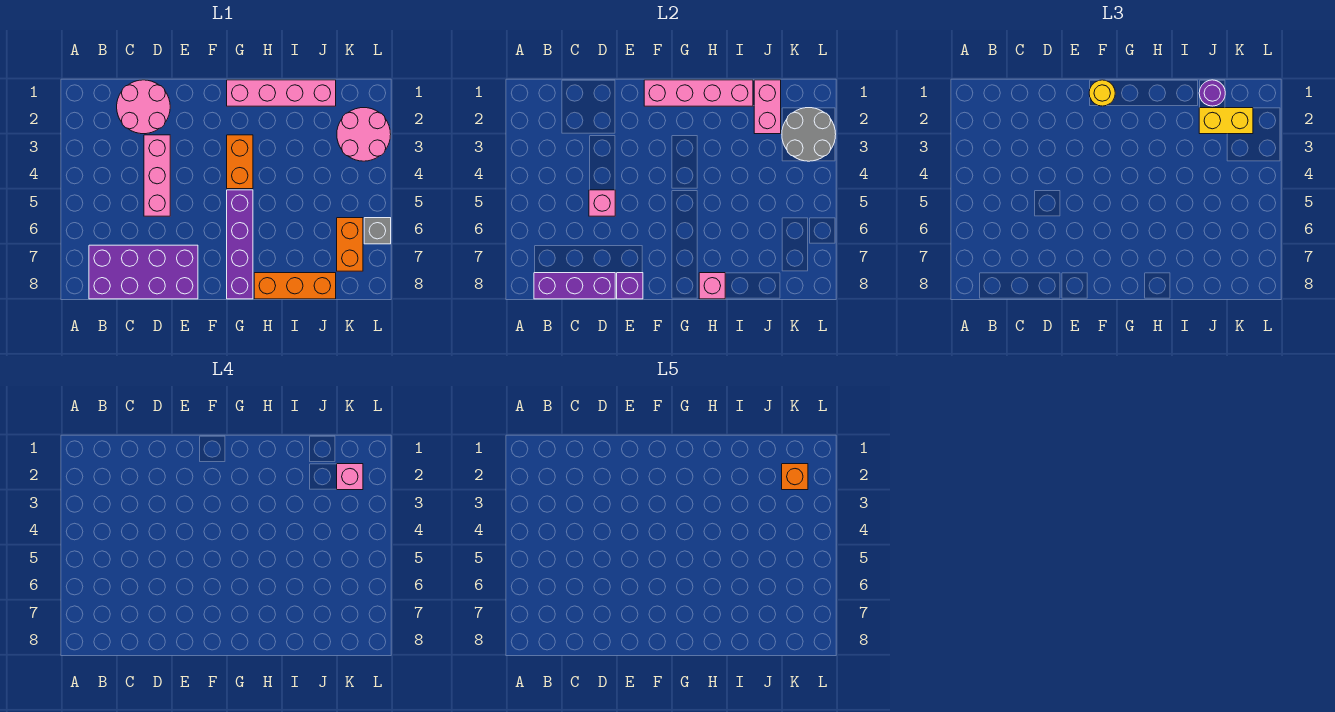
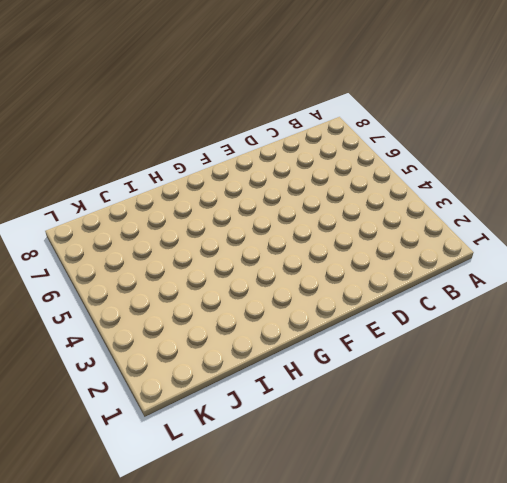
none -> purple brick B7:E8 level 1
none -> pink round brick C1:D2 level 1
none -> pink brick D3:D5 level 1

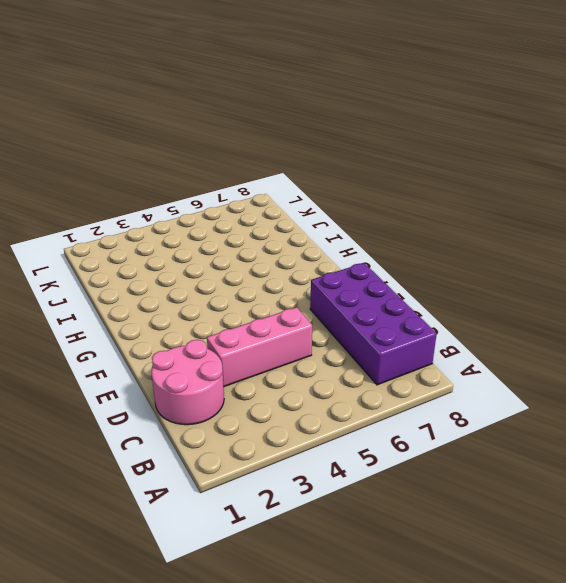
none -> pink brick G1:J1 level 1
none -> orange brick G3:G4 level 1
none -> purple brick G5:G8 level 1

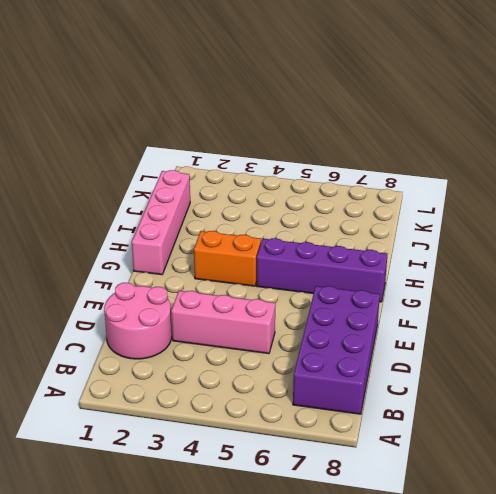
none -> orange brick H8:J8 level 1
none -> pink round brick K2:L3 level 1
none -> orange brick K6:K7 level 1

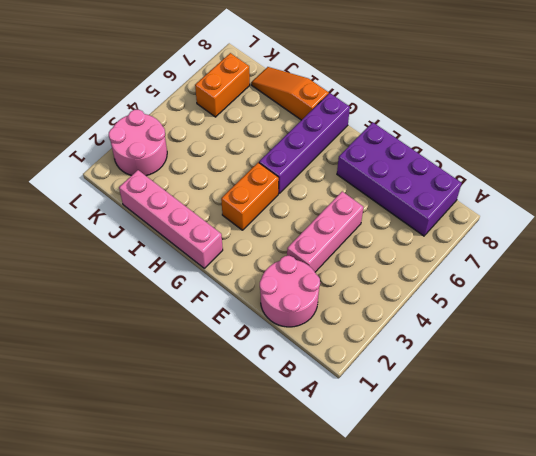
orange slope H8:J8 level 1 top H -> orange brick H8:J8 level 1
none -> grey brick L6 level 1
none -> purple brick B8:D8 level 2
none -> pink brick D5 level 2

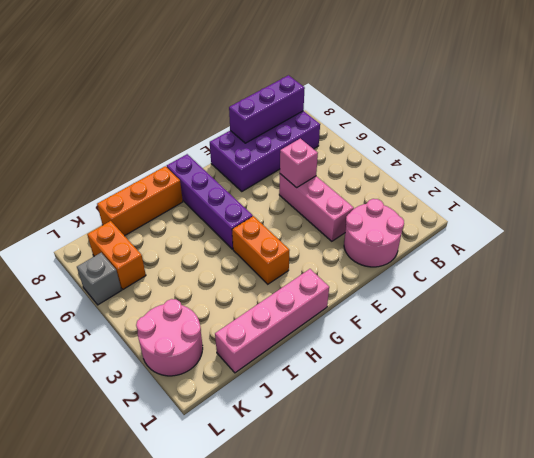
none -> purple brick E8 level 2
none -> pink brick F1:I1 level 2
none -> pink brick H8 level 2

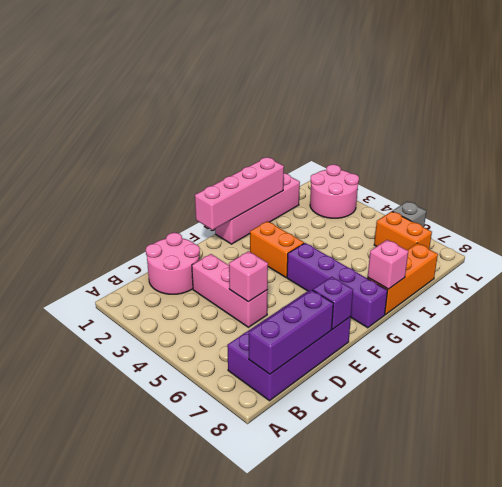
none -> pink brick J1:J2 level 2
none -> grey round brick K2:L3 level 2
none -> yellow round brick F1 level 3

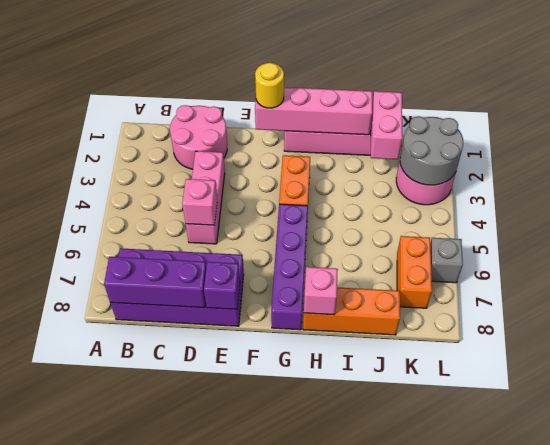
none -> purple round brick J1 level 3
none -> yellow brick J2:K2 level 3
none -> pink brick K2 level 4

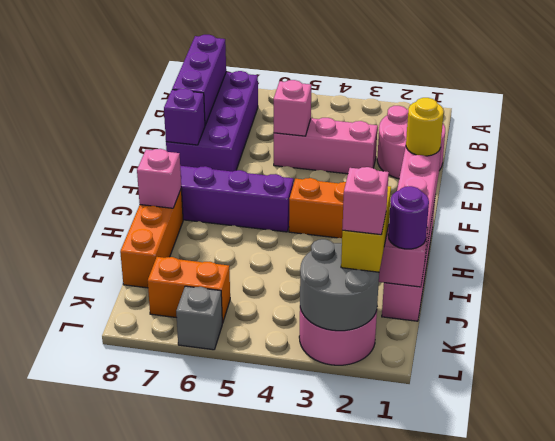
none -> orange brick K2 level 5

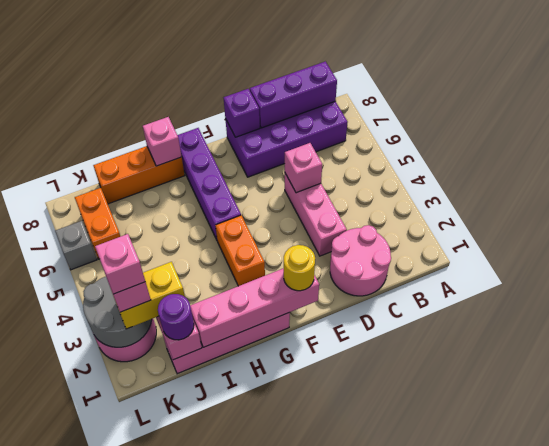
pink brick K2 level 5 -> orange brick K2 level 5

